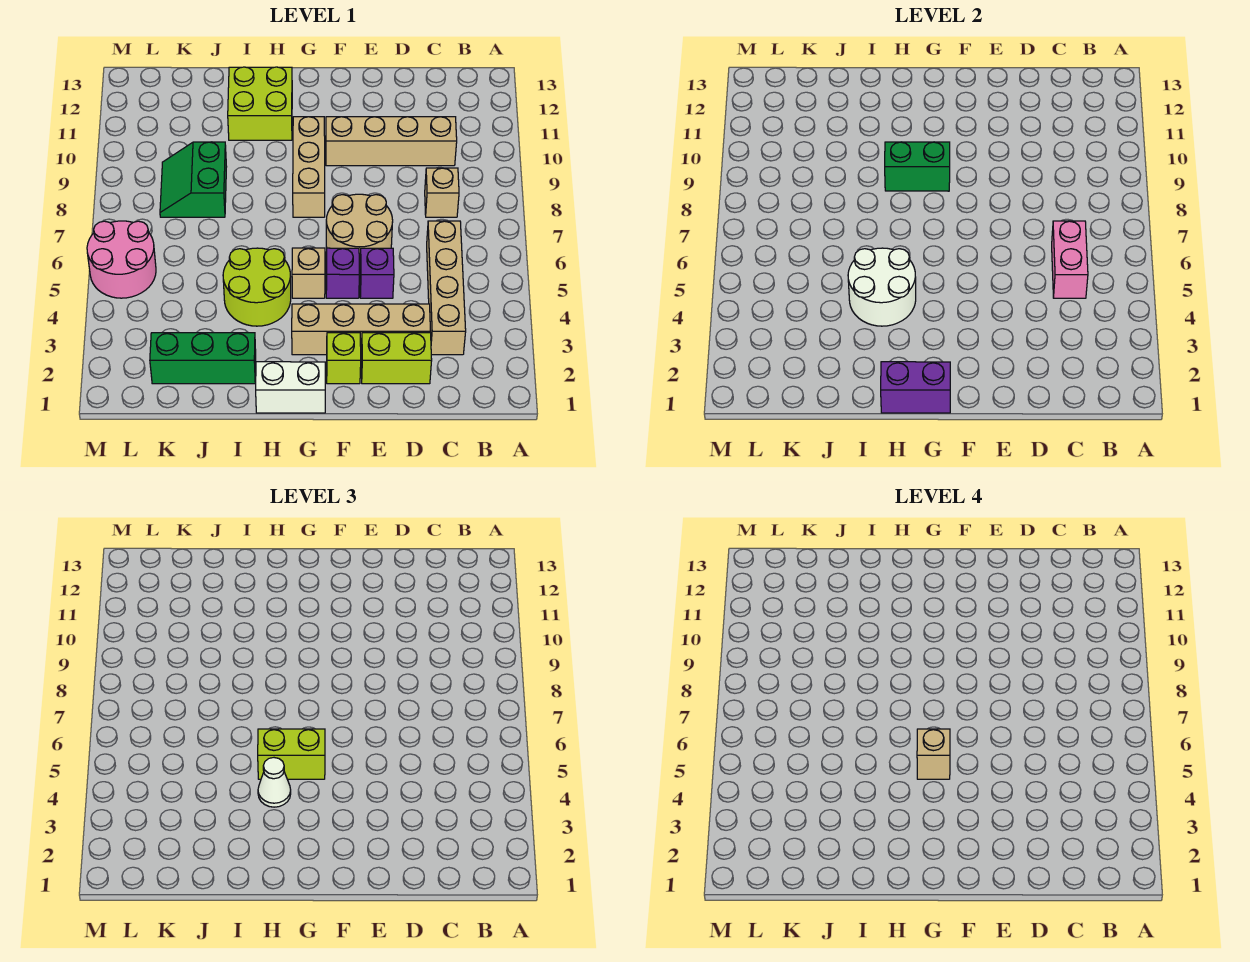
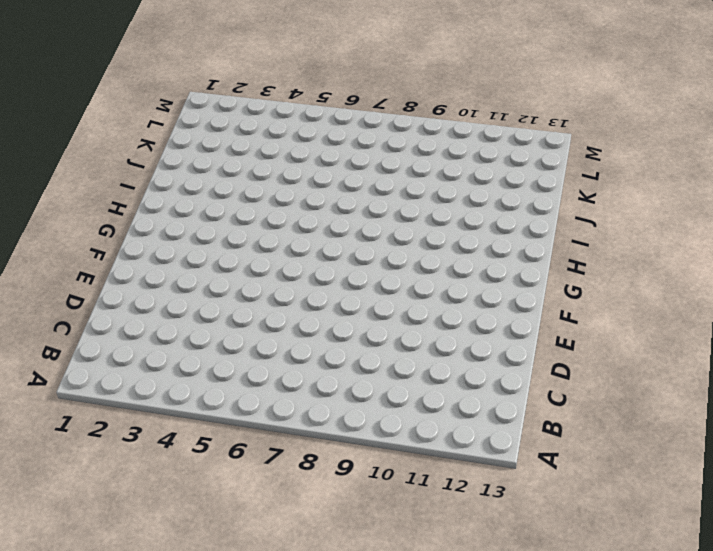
none -> tan brick C3:C6 level 1
none -> tan brick C8 level 1
none -> tan brick C10:F10 level 1

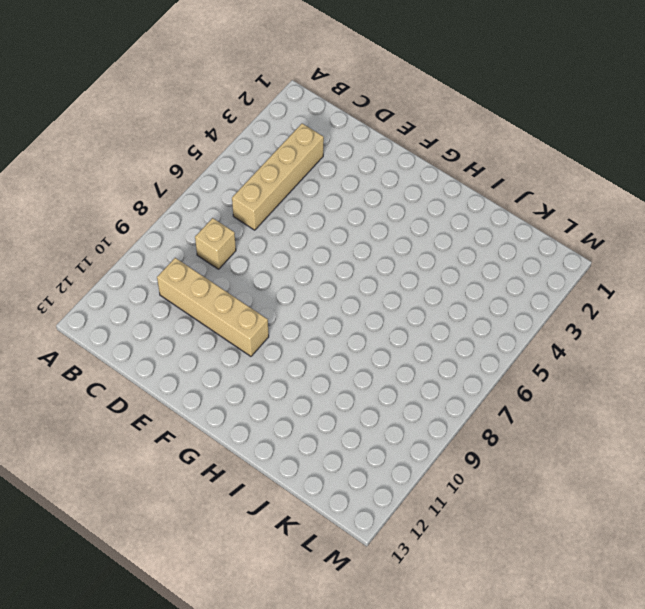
none -> lime brick D2:E2 level 1
none -> tan brick D3:G3 level 1
none -> purple brick E5 level 1

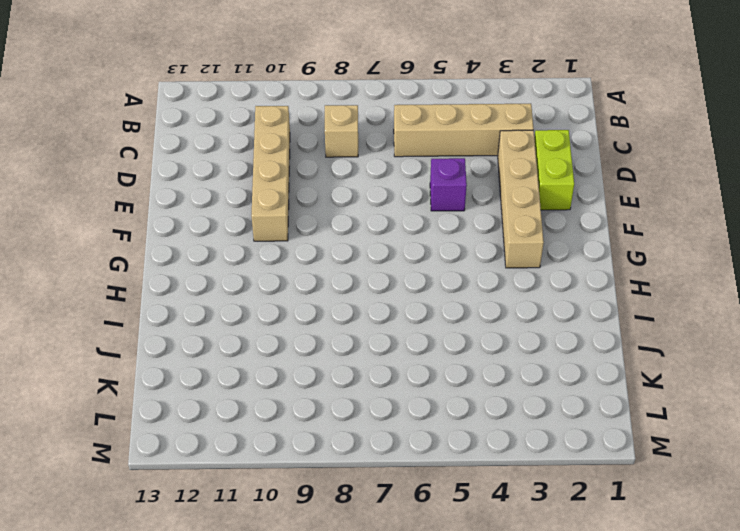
none -> tan round brick E6:F7 level 1
none -> lime brick F2 level 1
none -> purple brick F5 level 1

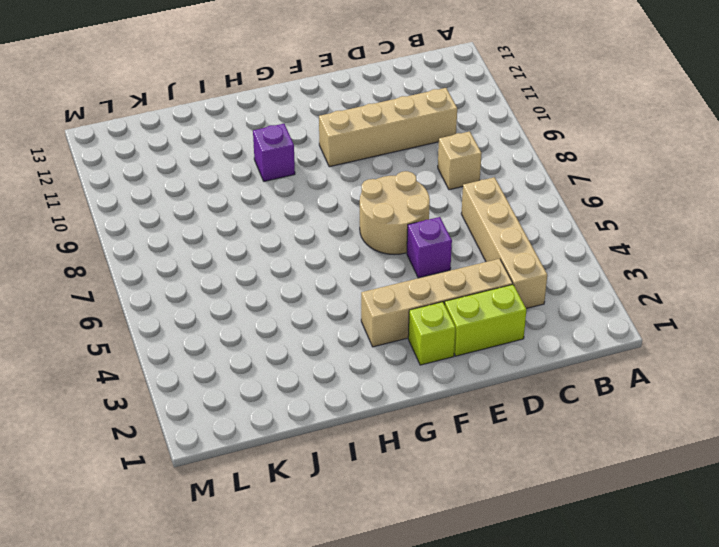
purple brick H10 level 1 -> purple brick F5 level 1
none -> white brick G1:H1 level 1
none -> tan brick G5 level 1
none -> tan brick G8:G10 level 1

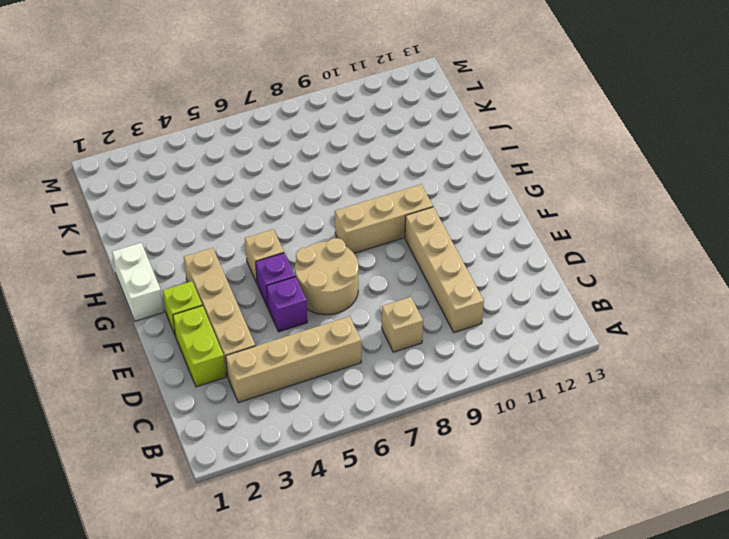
none -> lime round brick H4:I5 level 1
none -> lime brick H11:I12 level 1
none -> green brick I2:K2 level 1

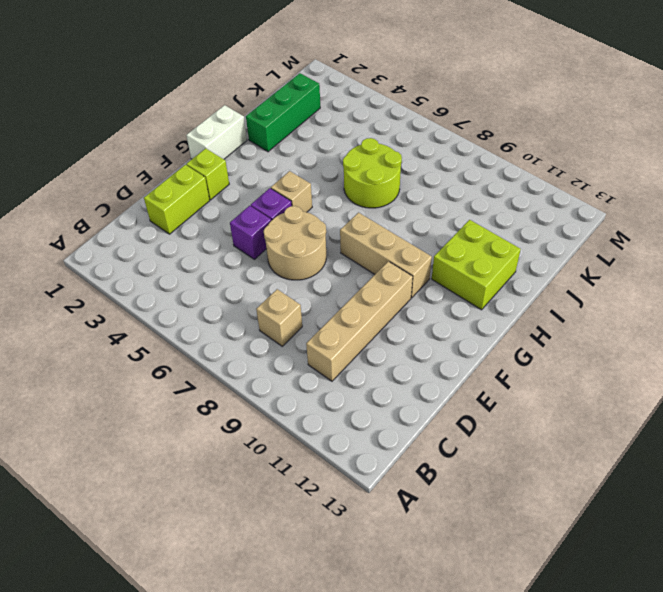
lime round brick I6:J7 level 1 -> lime round brick H4:I5 level 1
none -> tan brick C3:C6 level 1
none -> tan brick D3:G3 level 1
none -> green slope J8:K9 level 1 top J

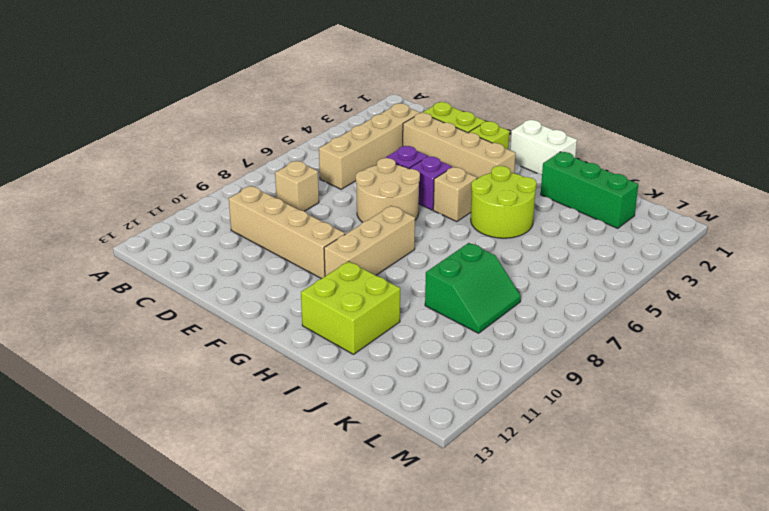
none -> pink round brick L5:M6 level 1
none -> pink brick C5:C6 level 2
none -> purple brick G1:H1 level 2

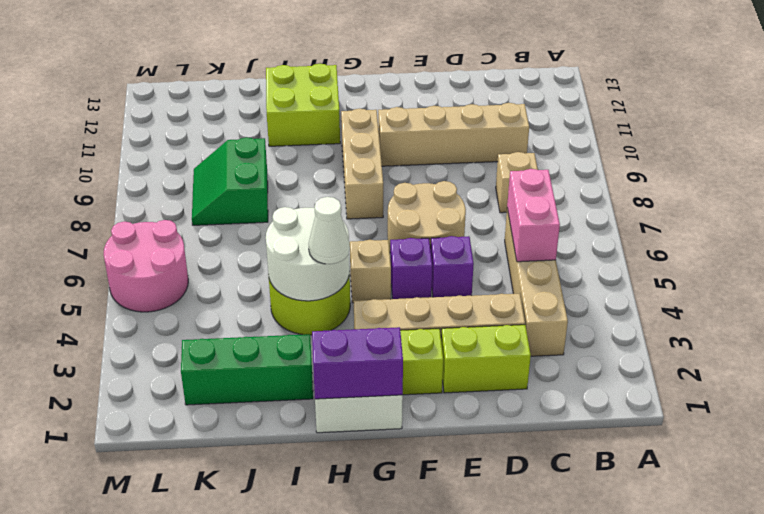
none -> green brick G9:H9 level 2
none -> lime brick G5:H5 level 3
none -> tan brick G5 level 4

